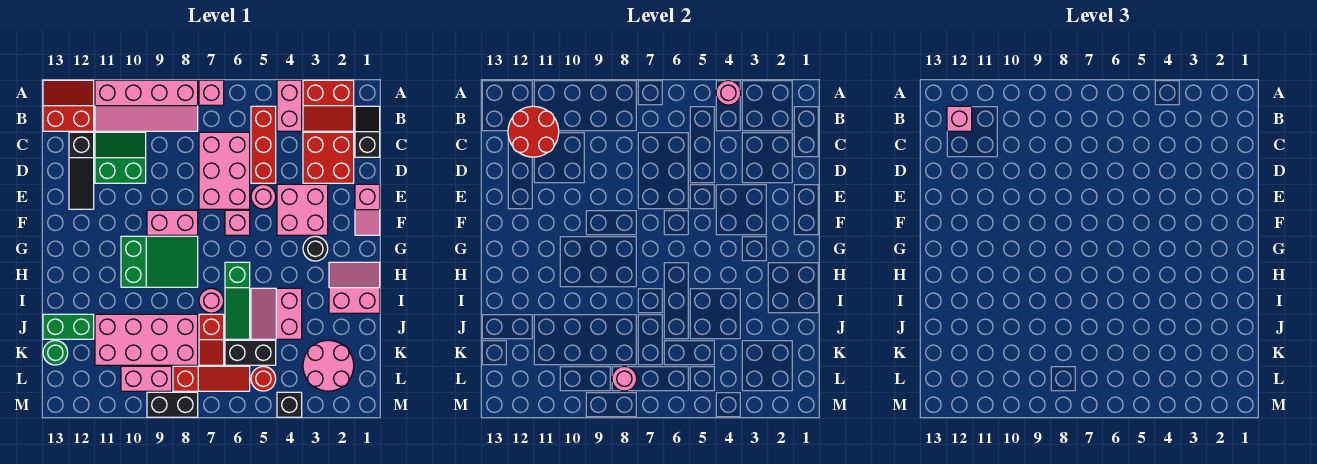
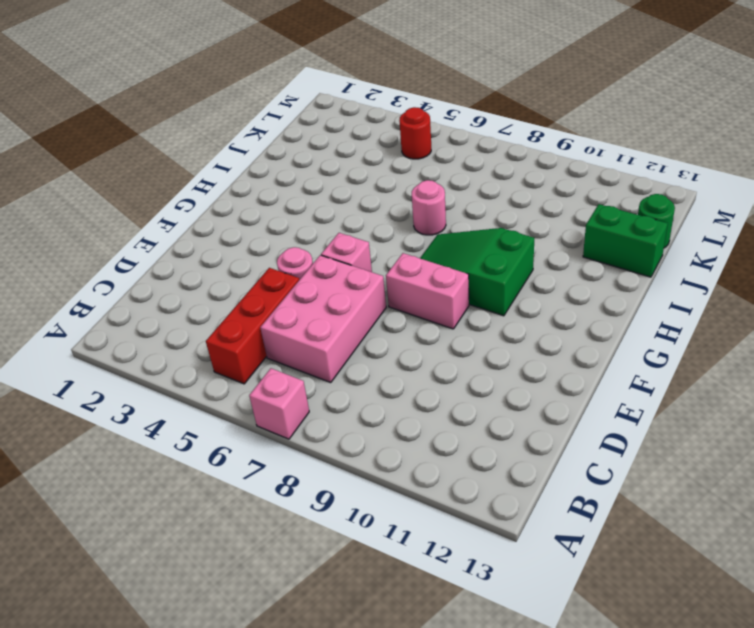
none -> red slope A2:B3 level 1 top A
none -> pink brick A4:B4 level 1
none -> pink slope A8:B11 level 1 top A
none -> red slope A12:B13 level 1 top B

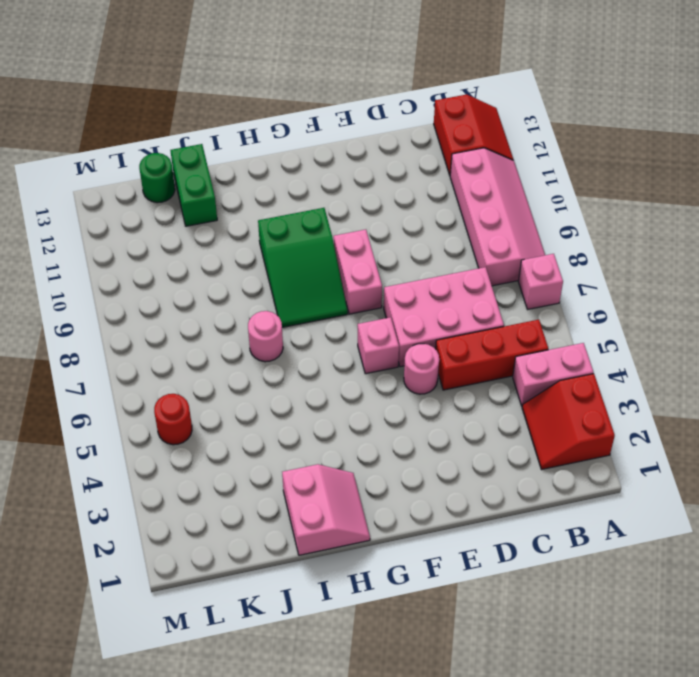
pink slope A8:B11 level 1 top B -> pink slope A8:B11 level 1 top A
none -> black slope B1:C1 level 1 top C
none -> red brick C2:D3 level 1
none -> green slope C10:D11 level 1 top D
none -> black slope C12:E12 level 1 top C

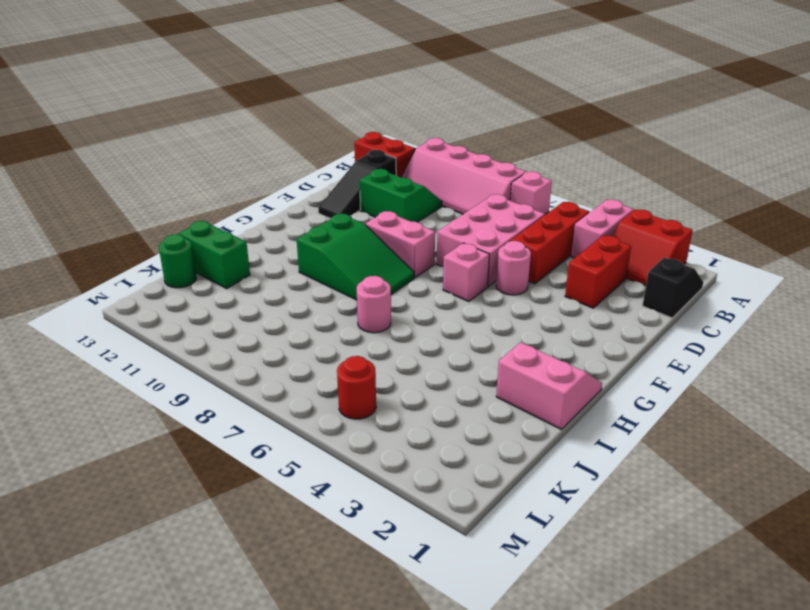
red brick C3:D3 level 1 -> red brick C2:D3 level 1
none -> pink slope E1:F1 level 1 top E
none -> pink brick E3:F4 level 1
none -> black round brick G3 level 1
none -> green slope H6:J6 level 1 top H

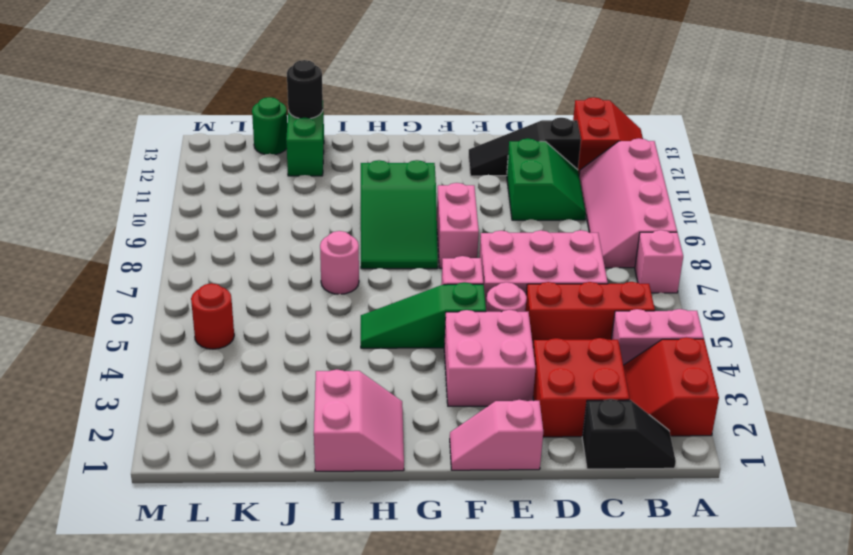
green slope F5:H5 level 1 top F -> green slope H6:J6 level 1 top H
black round brick J13 level 2 -> black round brick G3 level 1
none -> pink slope I4:J5 level 1 top 4
none -> red slope J7:K7 level 1 top J
none -> pink brick J8:K11 level 1
none -> pink round brick K2:L3 level 1

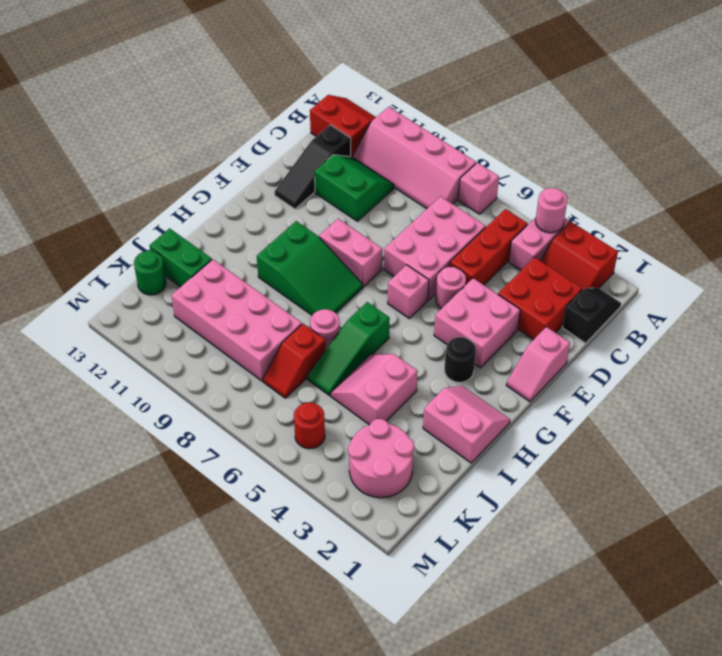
none -> black brick K5:K6 level 1
none -> red slope L6:L8 level 1 top 8
none -> pink brick L9:L10 level 1
none -> black brick M4 level 1

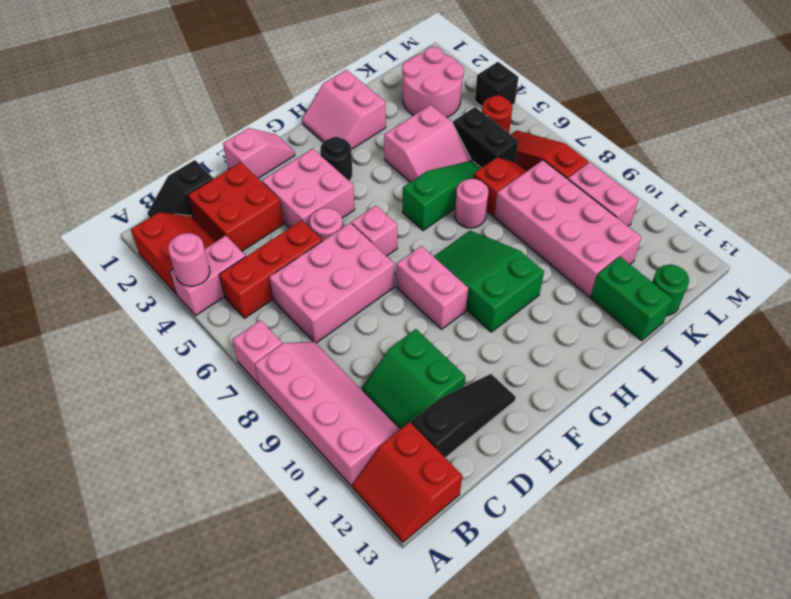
none -> black brick M8:M9 level 1
none -> red round brick B11:C12 level 2
none -> pink round brick L8 level 2
none -> pink brick B12 level 3

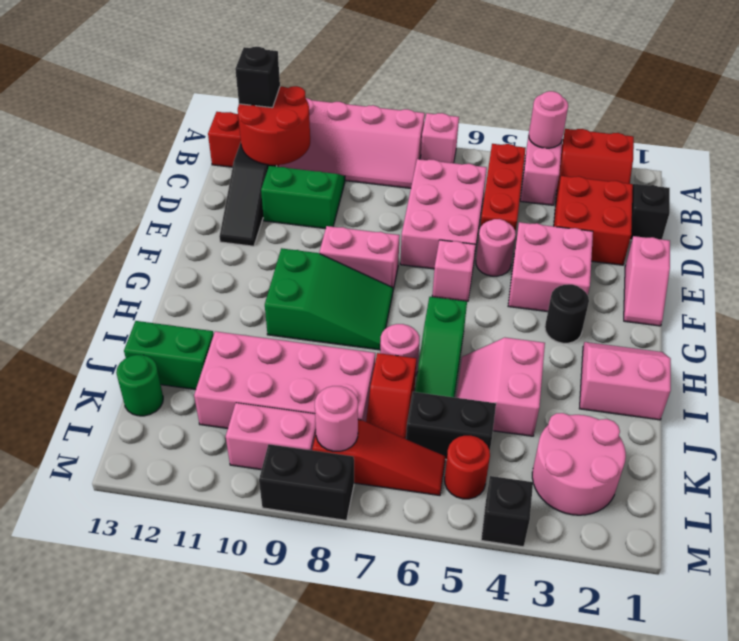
black brick B12 level 3 -> pink brick B12 level 3

